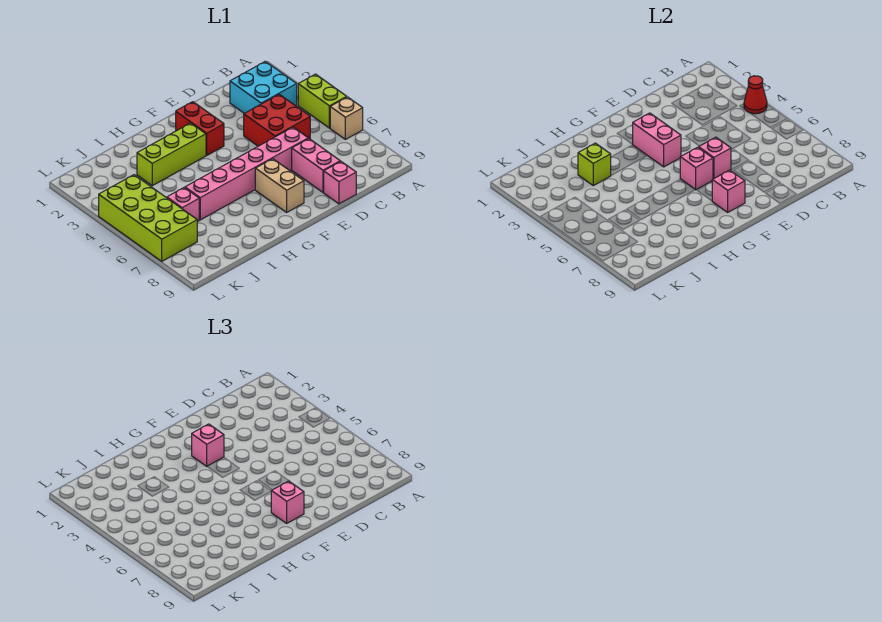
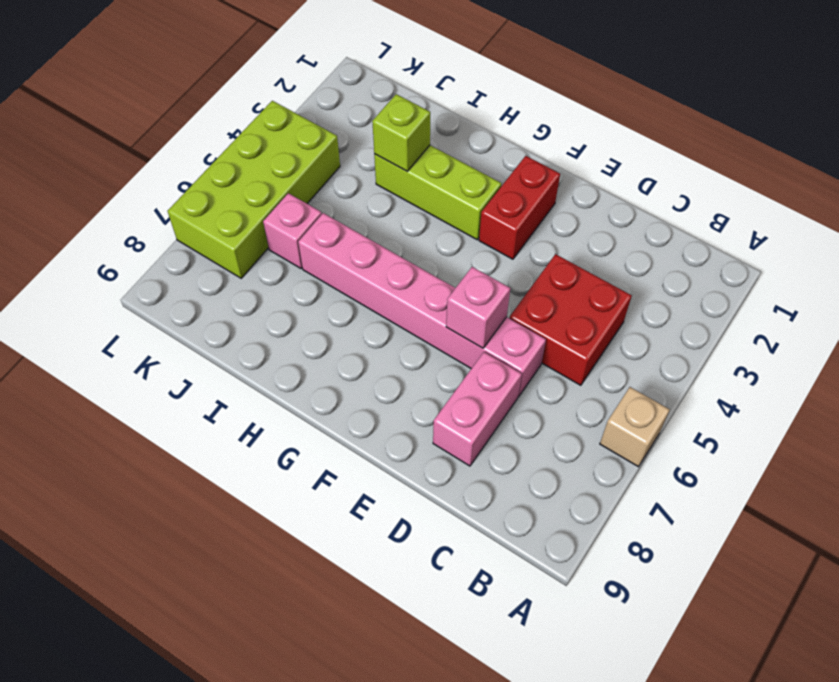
none -> lime brick A4:A5 level 1
none -> cyan brick B2:C3 level 1
none -> pink brick D9 level 1

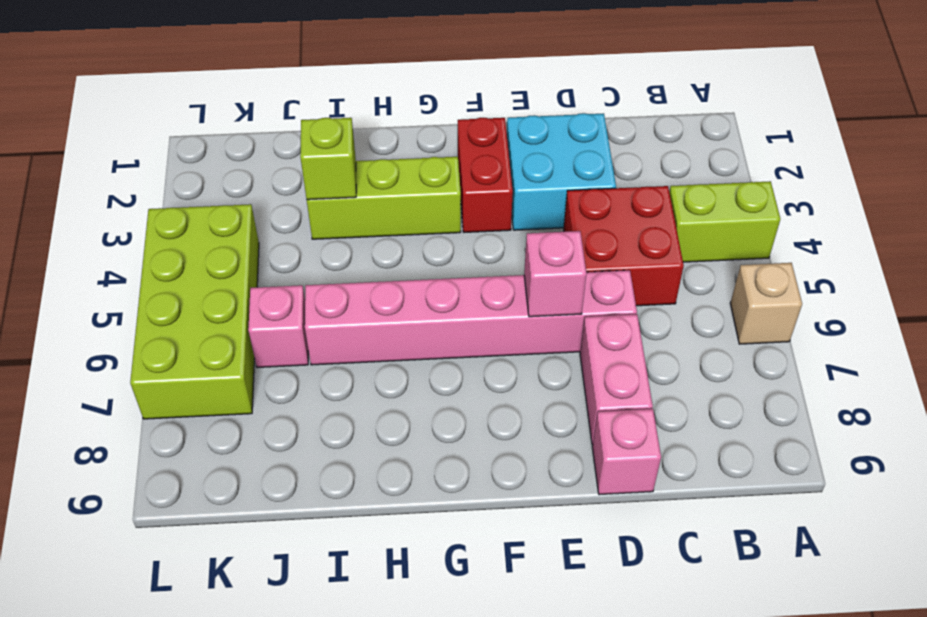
lime brick A4:B4 level 1 -> lime brick A4:A5 level 1
cyan brick D2:E3 level 1 -> cyan brick B2:C3 level 1
none -> tan brick F7:F8 level 1
none -> red cone A4 level 2
none -> pink brick F3:F4 level 2

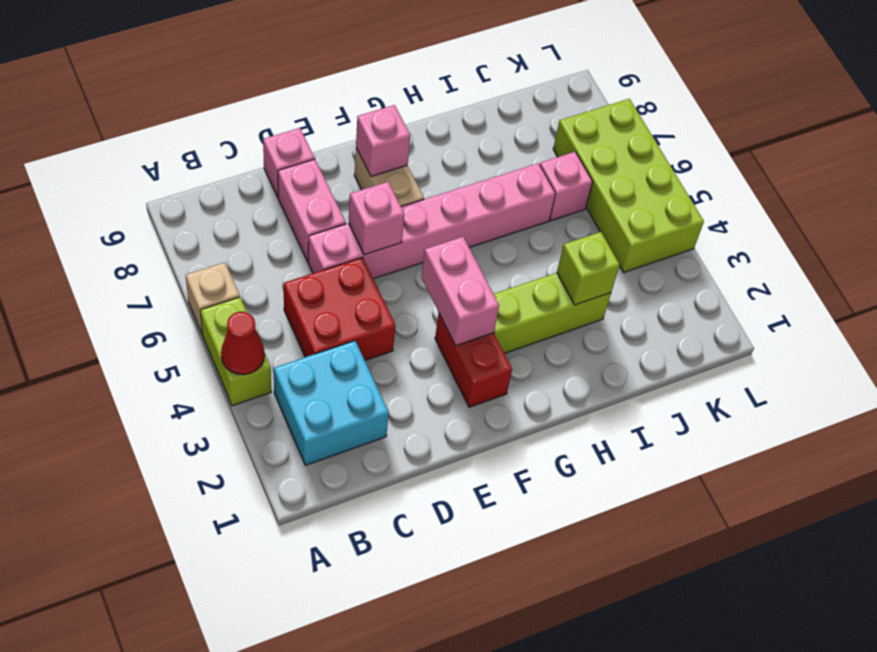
none -> pink brick F6 level 2
none -> pink brick F3 level 3
none -> pink brick F8 level 3

